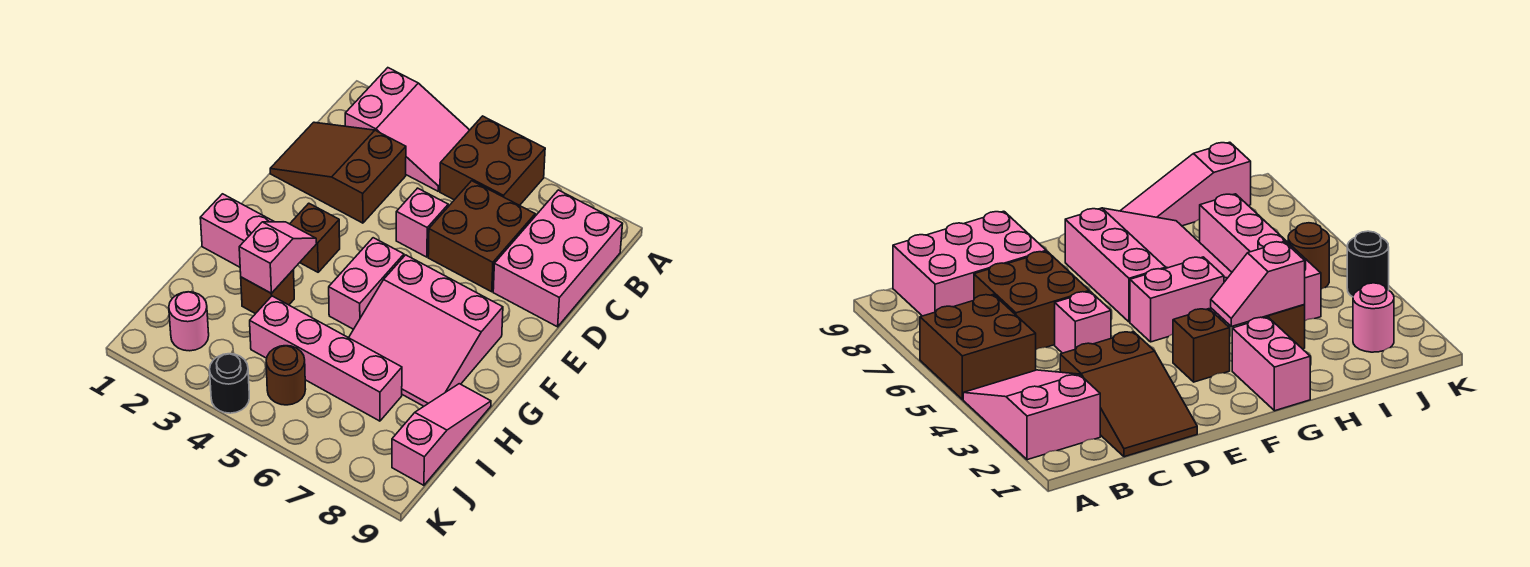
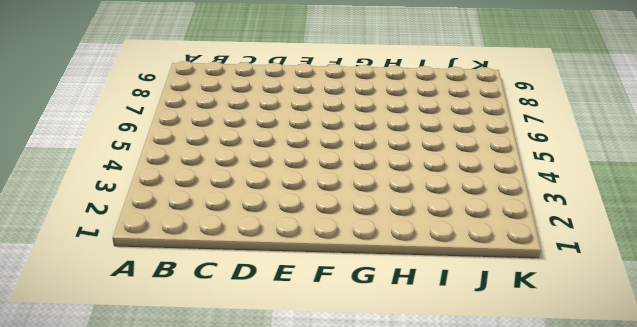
none -> pink slope A2:B4 level 1 top 2
none -> brown brick A5:B6 level 1
none -> pink brick B8:D9 level 1

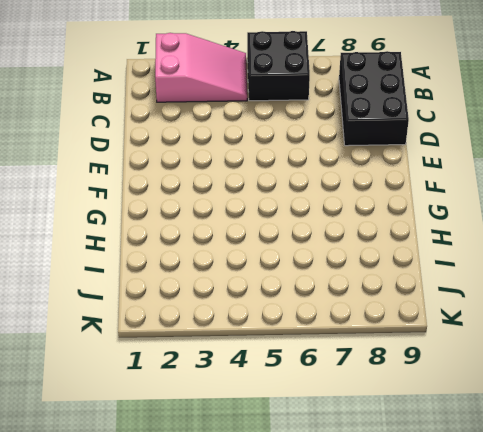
black brick A5:B6 level 1 -> brown brick A5:B6 level 1
black brick B8:D9 level 1 -> pink brick B8:D9 level 1
none -> brown slope C1:D3 level 1 top 3
none -> brown brick C6:D7 level 1
none -> pink brick D5 level 1

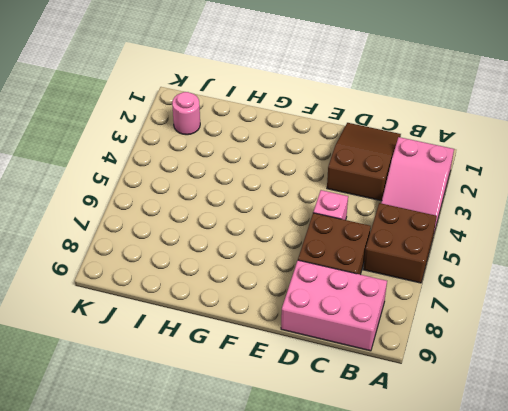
none -> brown brick F3 level 1
none -> pink brick F5:G5 level 1
none -> pink slope F6:H8 level 1 top F

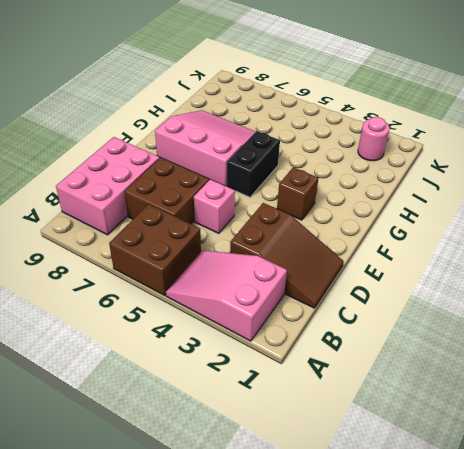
black brick F5:G5 level 1 -> pink brick F5:G5 level 1
none -> pink brick G1:G2 level 1
none -> brown brick H3 level 1
none -> pink slope H9:J9 level 1 top J

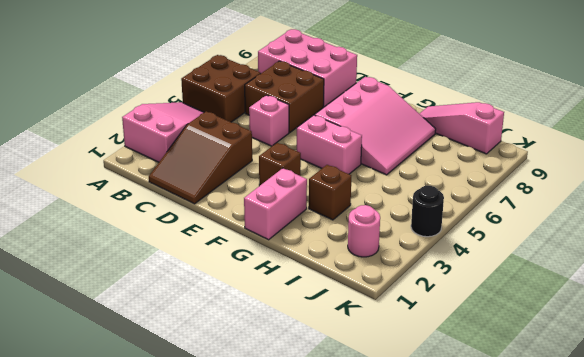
none -> pink brick I4:I7 level 1
none -> brown round brick J5 level 1
none -> pink slope G3:H3 level 2 top H

